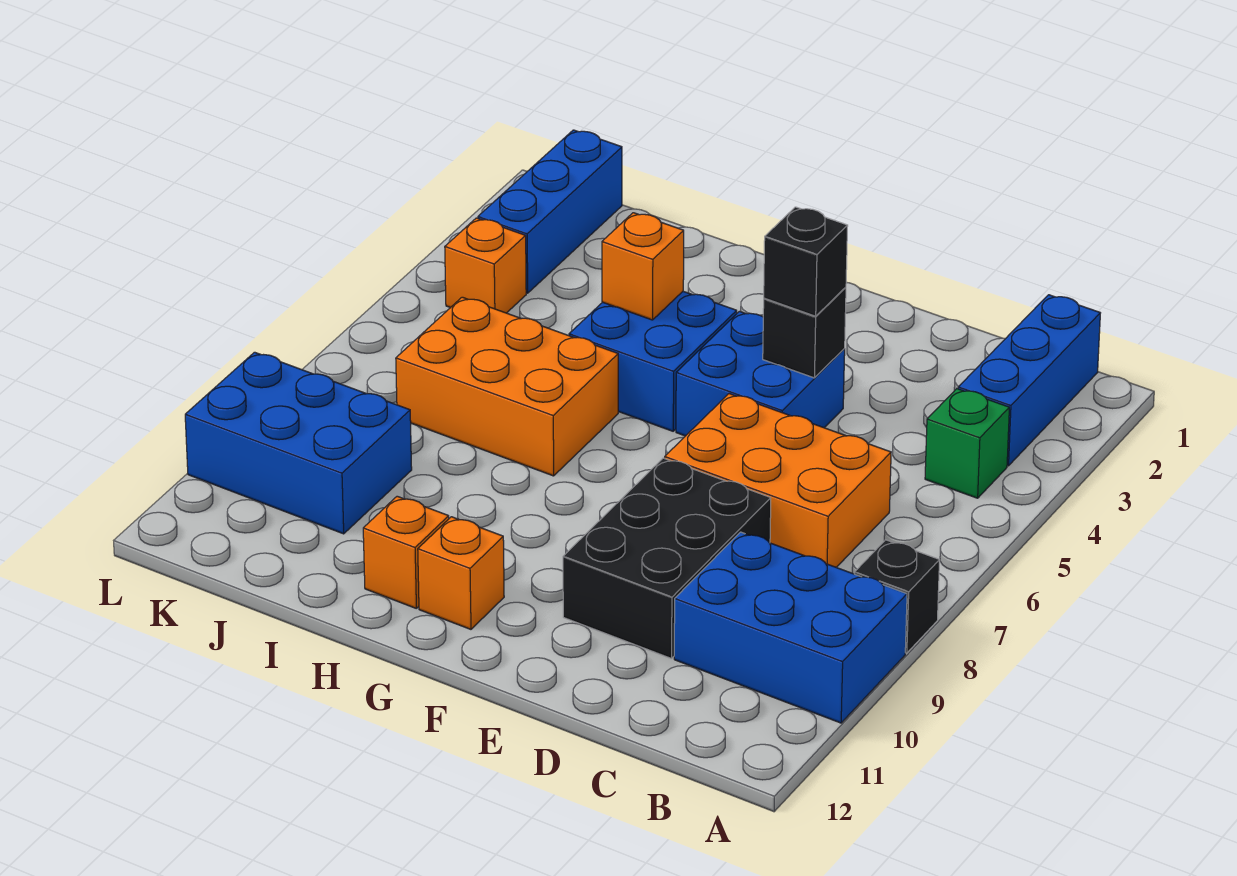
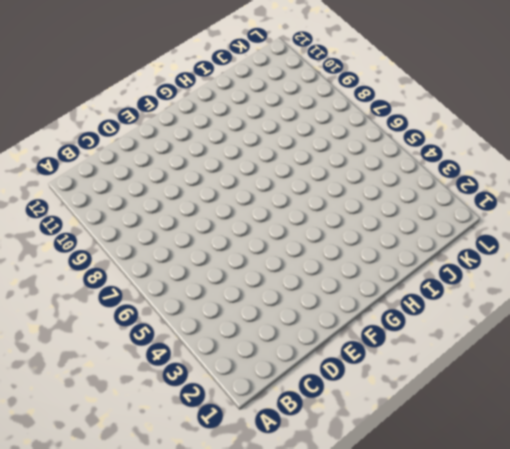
none -> black brick A8 level 1
none -> blue brick A9:C10 level 1
none -> blue brick B1:B3 level 1

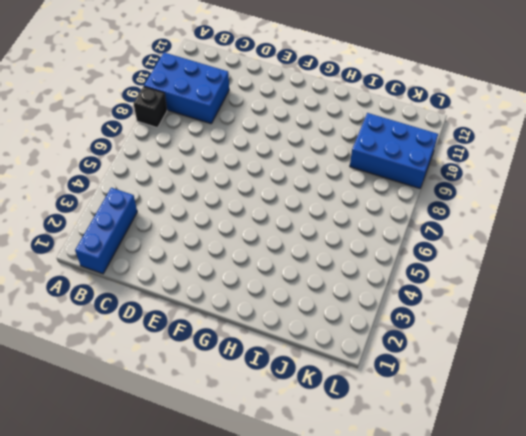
none -> green brick B4 level 1
none -> orange brick C6:E7 level 1
none -> black brick D8:E10 level 1

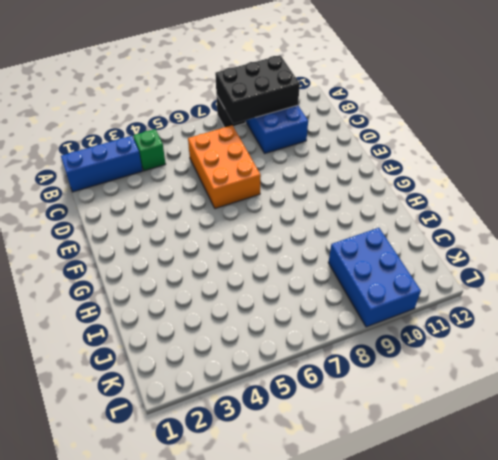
black brick A8:B10 level 2 -> black brick D8:E10 level 1
none -> blue brick E4:F5 level 1
none -> blue brick G4:H5 level 1
none -> orange brick G11 level 1

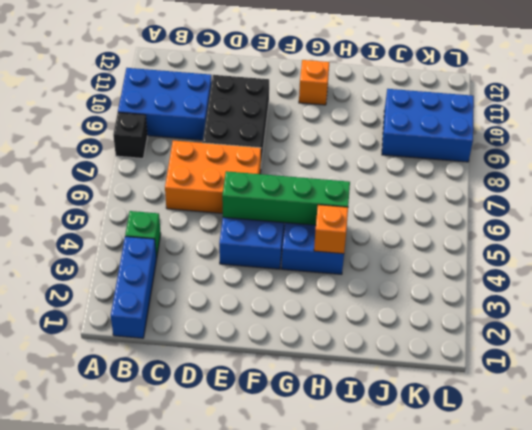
green brick E5:H5 level 2 -> none
none -> orange brick H6:J7 level 1
none -> orange brick H11 level 1
none -> blue brick K1:K3 level 1

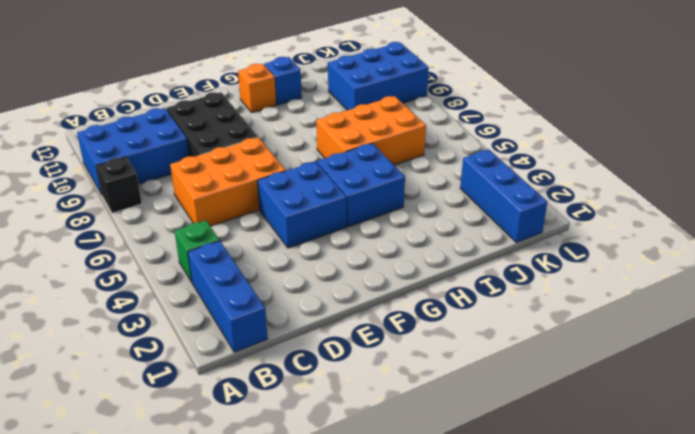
blue brick H11 level 1 -> orange brick H11 level 1
none -> orange brick K4 level 1
none -> black brick E4 level 2
none -> orange brick H4 level 2

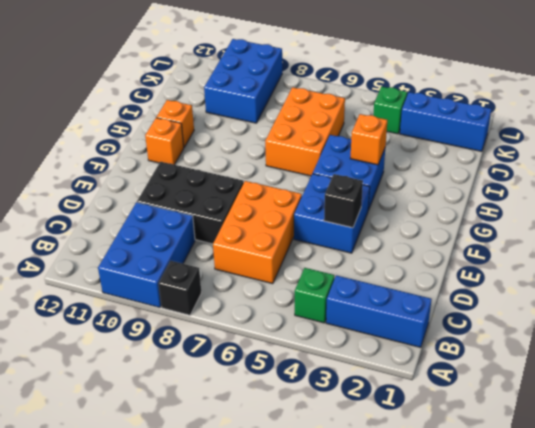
green brick K4 level 1 -> orange brick K4 level 1
none -> black brick E4 level 3

